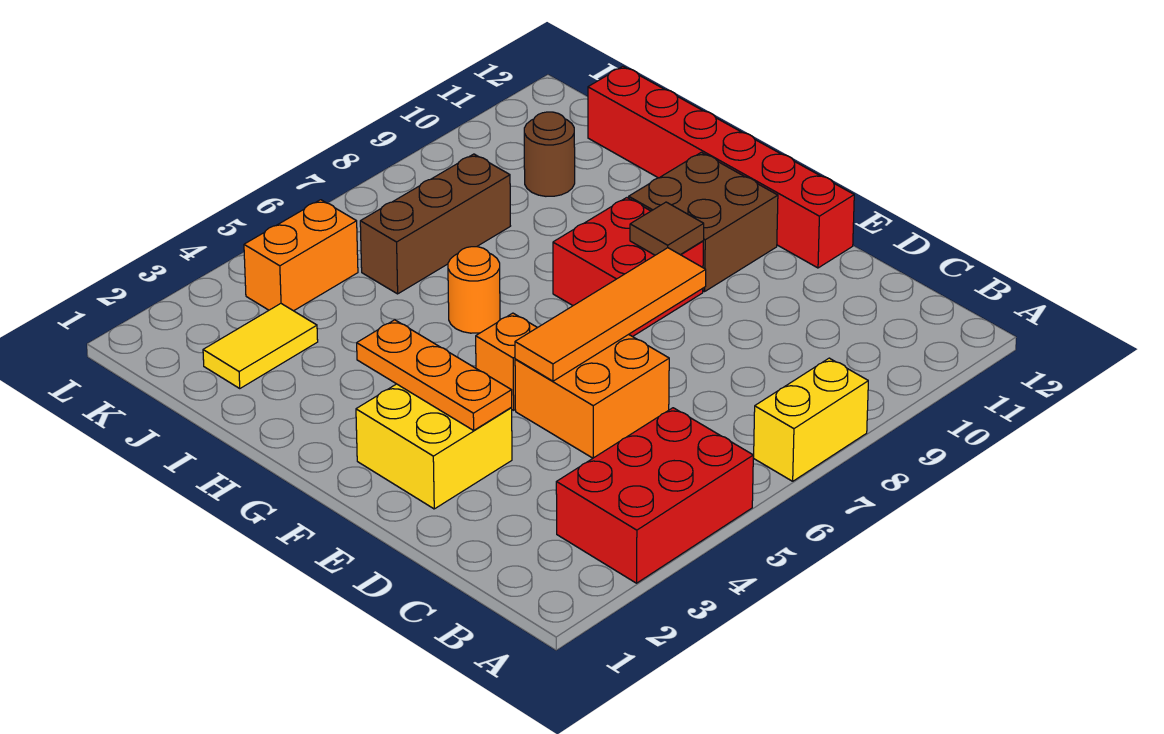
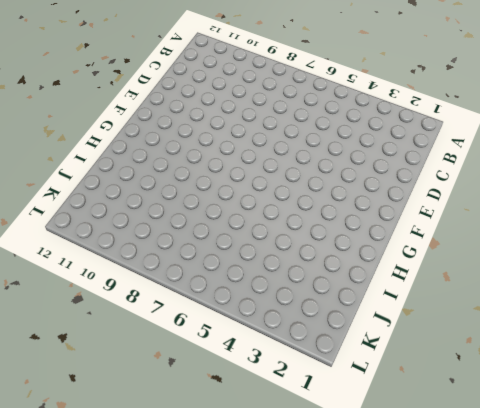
none -> red brick A3:B5 level 1
none -> yellow brick A7:A8 level 1
none -> orange brick D5:E6 level 1

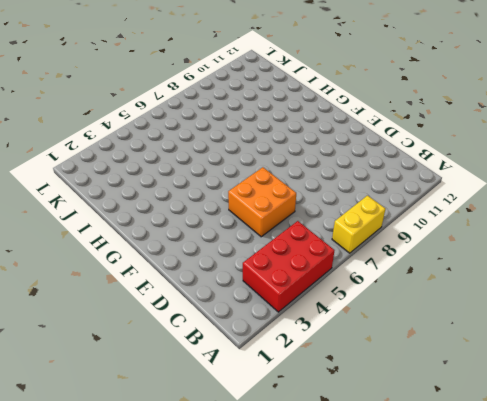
none -> yellow brick E2:F3 level 1
none -> red brick E12:J12 level 1
none -> orange brick F5 level 1

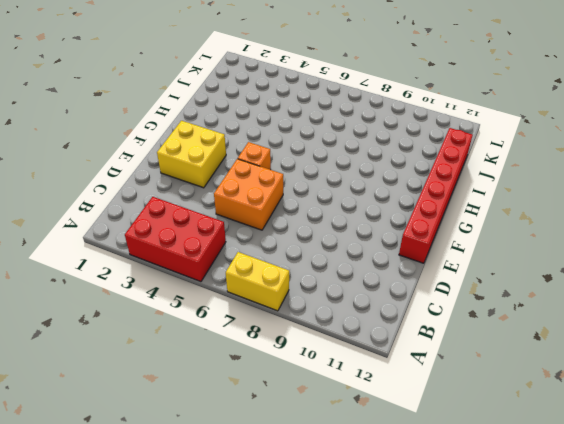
none -> red brick F8:G9 level 1
none -> brown brick F10:G11 level 1
none -> orange round brick H6 level 1

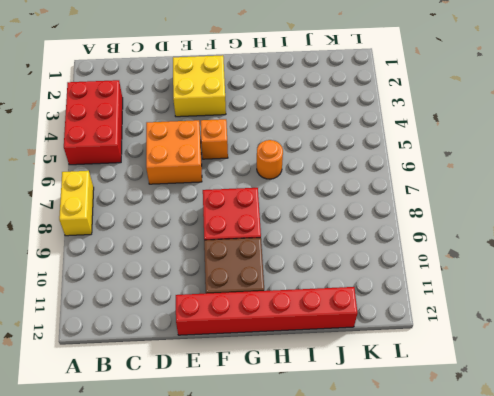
none -> yellow tile J2:J3 level 1
none -> brown brick J6:J8 level 1
none -> brown round brick J10 level 1

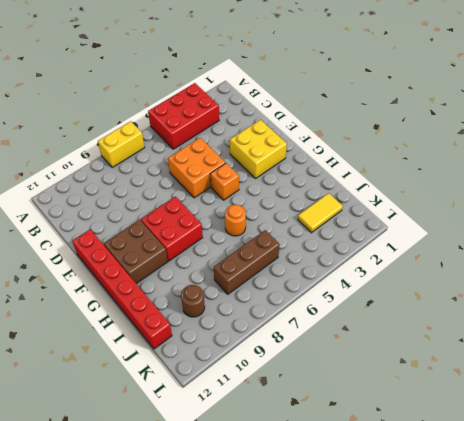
none -> orange brick K4:K5 level 1
none -> orange plate E3:G3 level 2
none -> orange tile E5:E8 level 2

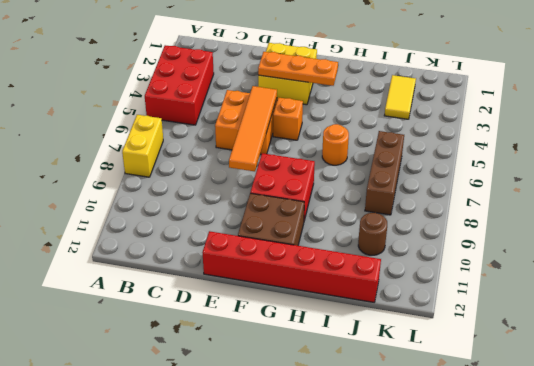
none -> orange brick K4:K5 level 1
none -> brown tile F9 level 2

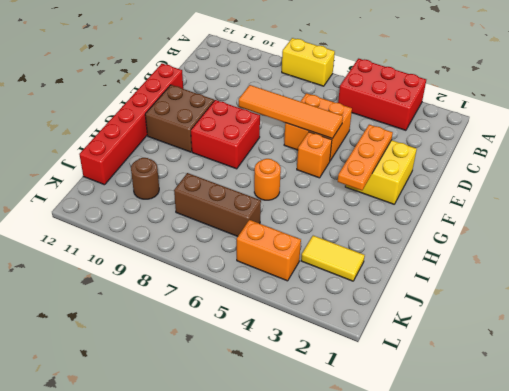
none -> brown tile F9 level 2

